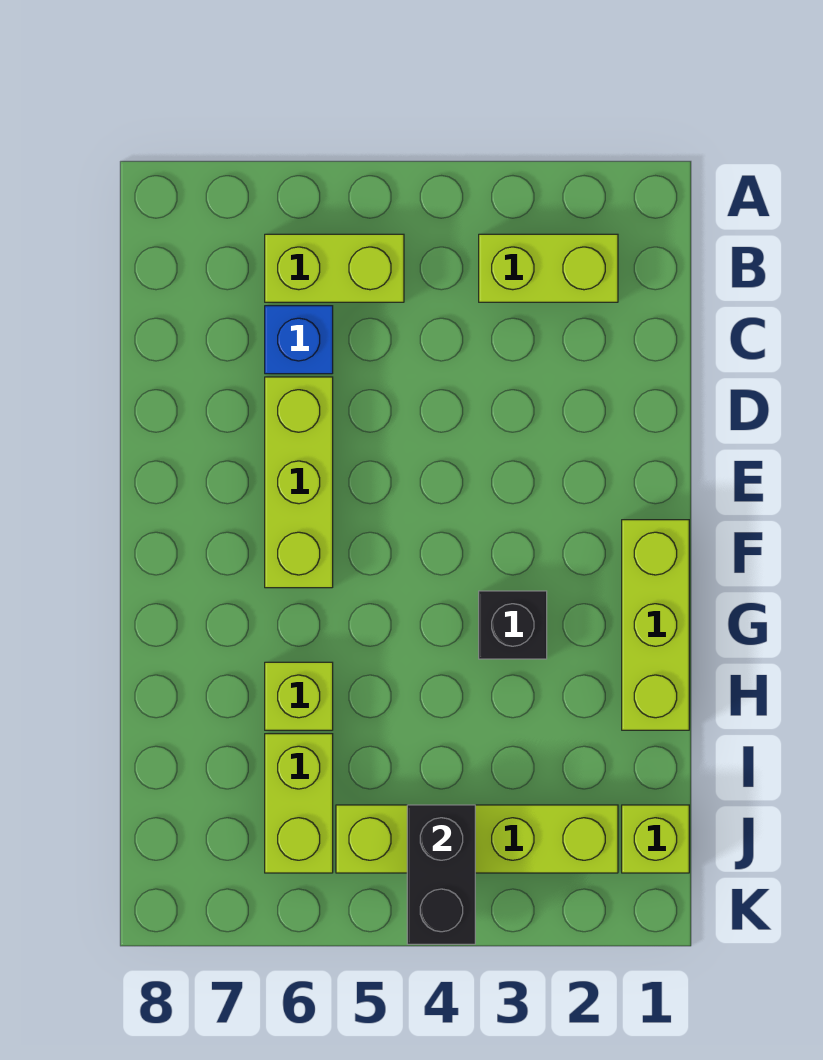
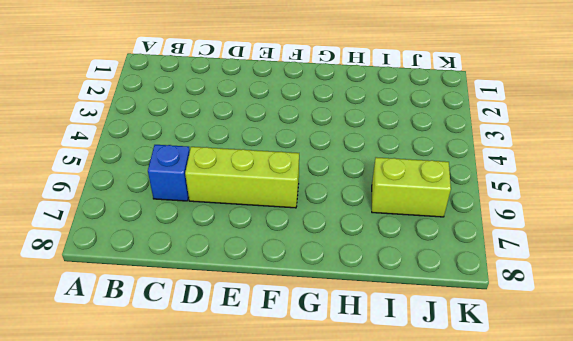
none -> lime brick B2:B3 level 1
none -> lime brick B5:B6 level 1

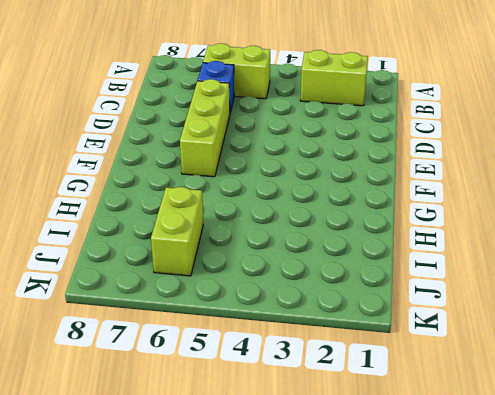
none -> lime brick F1:H1 level 1
none -> black brick G3 level 1

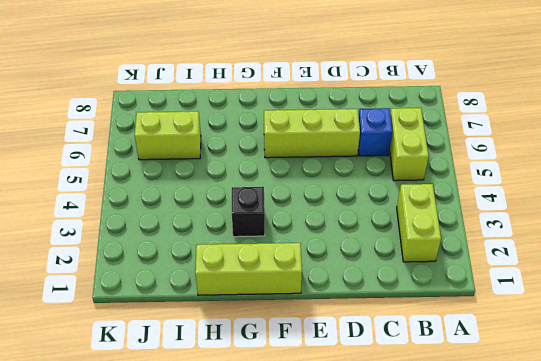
none -> lime brick H6 level 1
none -> lime brick J1 level 1

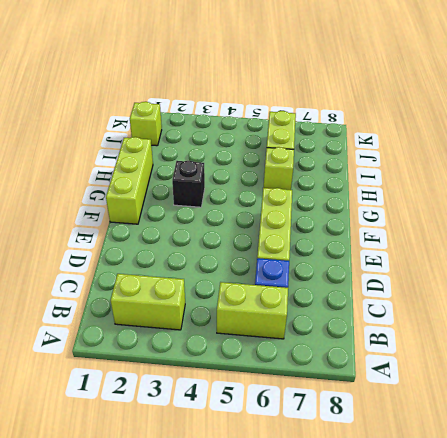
none -> lime brick J2:J5 level 1
none -> black brick J4:K4 level 2

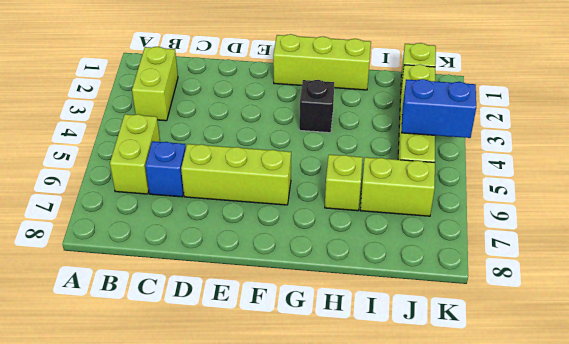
blue brick J4:K4 level 2 -> black brick J4:K4 level 2

